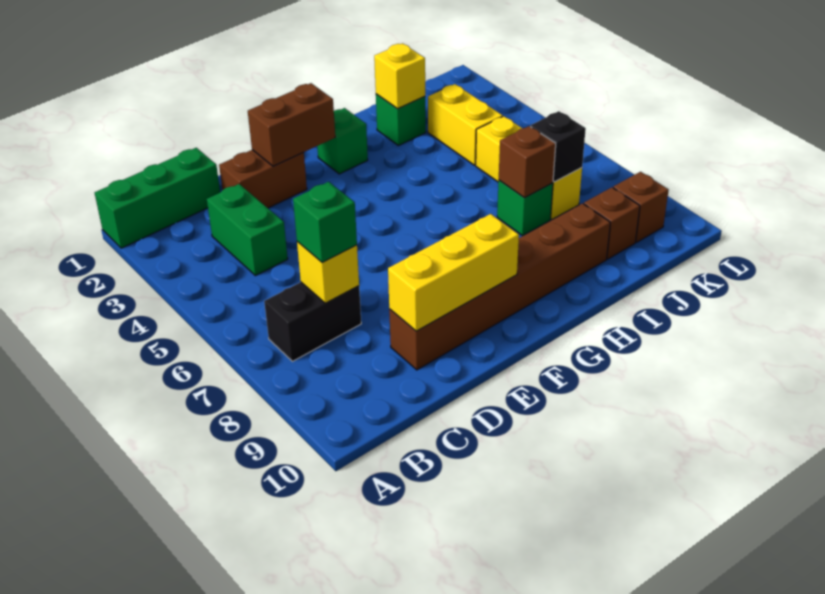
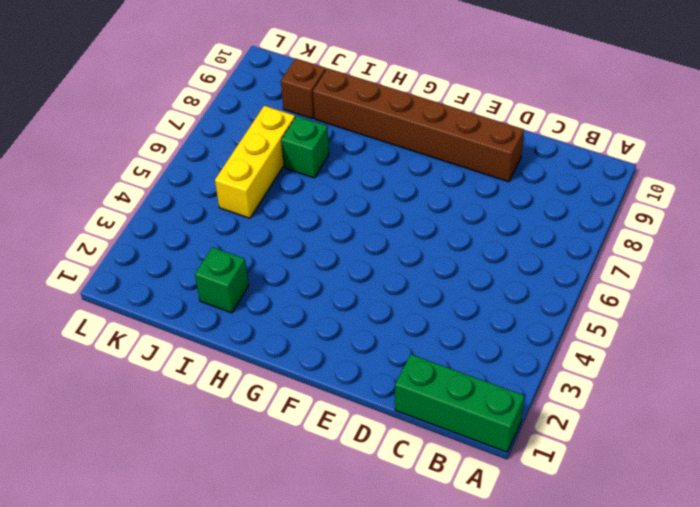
none -> black brick B7:C7 level 1
none -> green brick C3:C4 level 1
none -> brown brick D2:E2 level 1

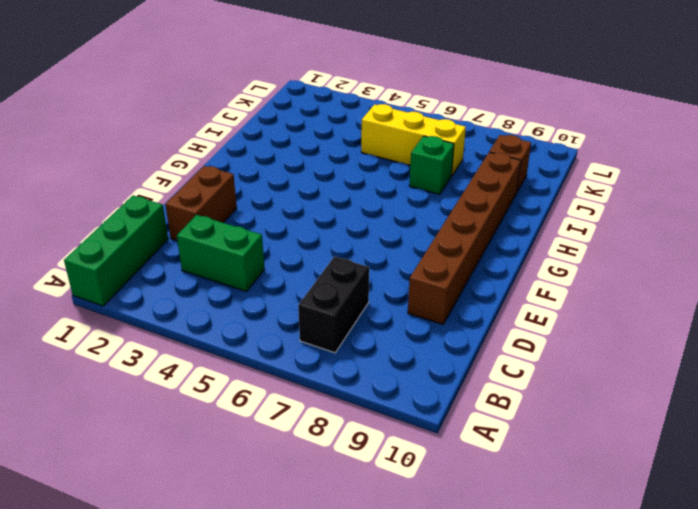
none -> green brick G2 level 1
none -> green brick I2 level 1
none -> yellow brick J3:J4 level 1

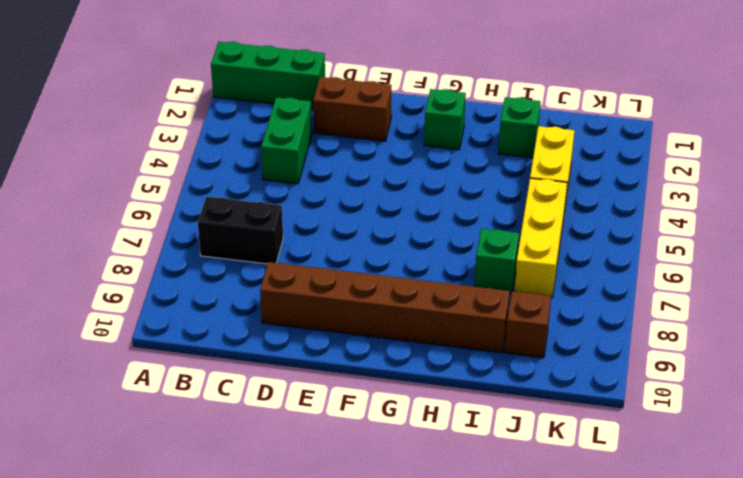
none -> brown brick K9 level 1
none -> yellow brick C7 level 2
none -> yellow brick D9:F9 level 2

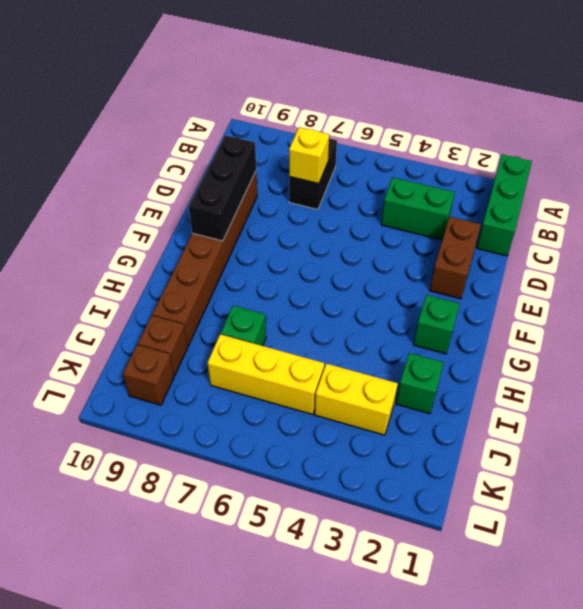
black brick D9:F9 level 2 -> yellow brick D9:F9 level 2
none -> brown brick E2:F2 level 2
none -> yellow brick I2 level 2
none -> brown brick I7 level 2

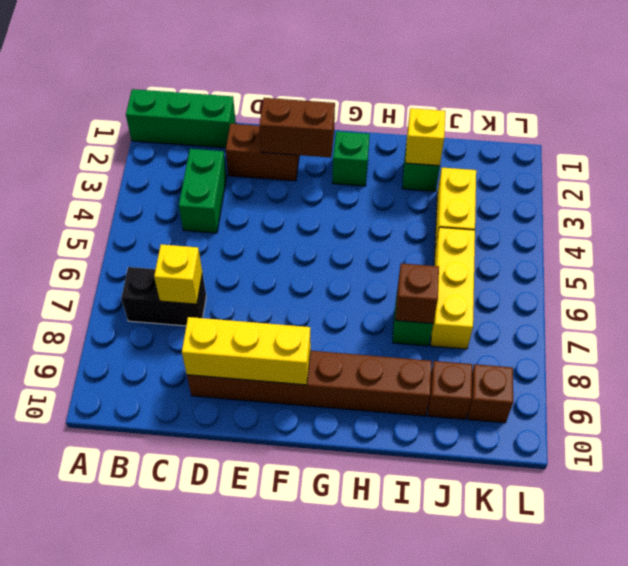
none -> black brick J7 level 2
none -> green brick C7 level 3

